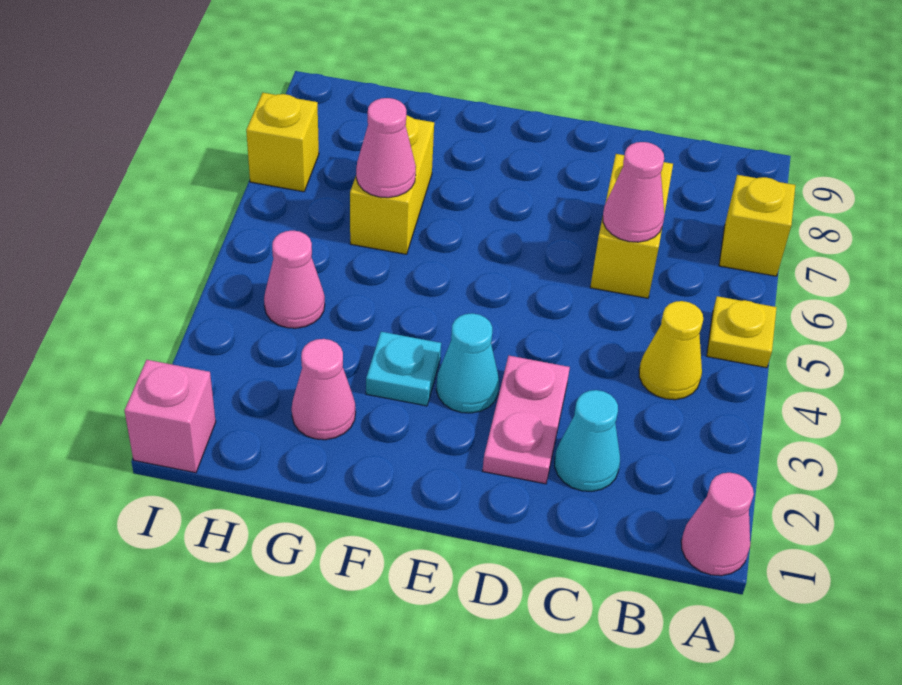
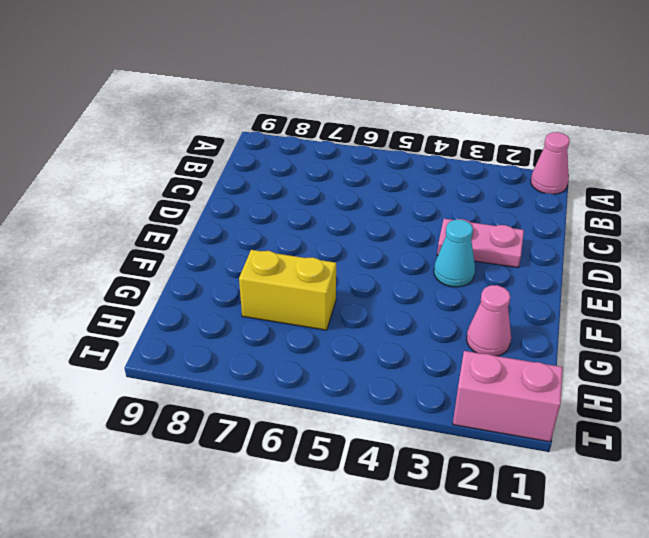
pink brick I1:I2 level 1 -> pink brick I1 level 1
none -> yellow plate A5 level 1
none -> yellow brick A7 level 1
none -> yellow cone B4 level 1

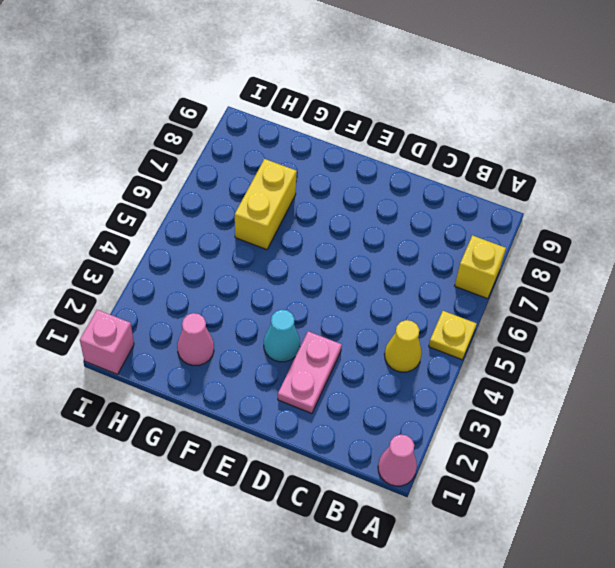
none -> cyan cone C2 level 1
none -> yellow brick C6:C7 level 1
none -> cyan plate F3 level 1

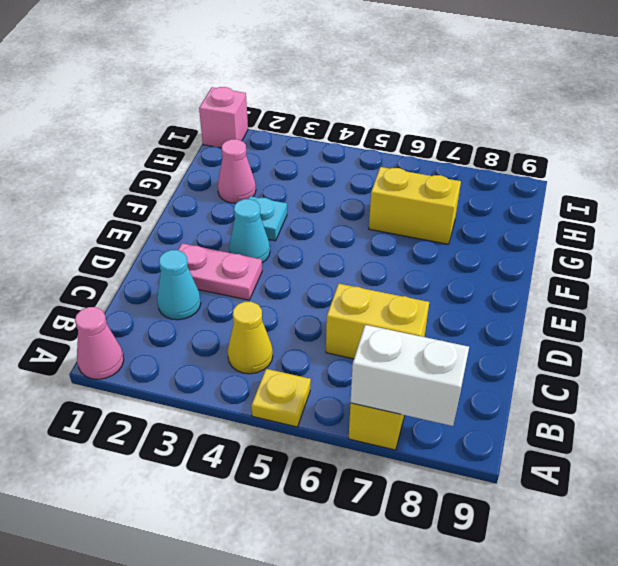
white brick A7:A8 level 2 -> none
none -> pink cone H4 level 1
none -> yellow brick I7 level 1
none -> pink cone C6 level 2

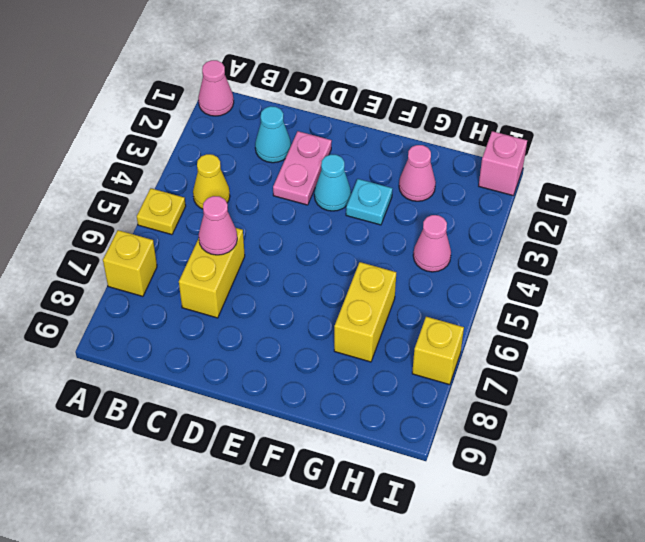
none -> pink cone G6 level 2

